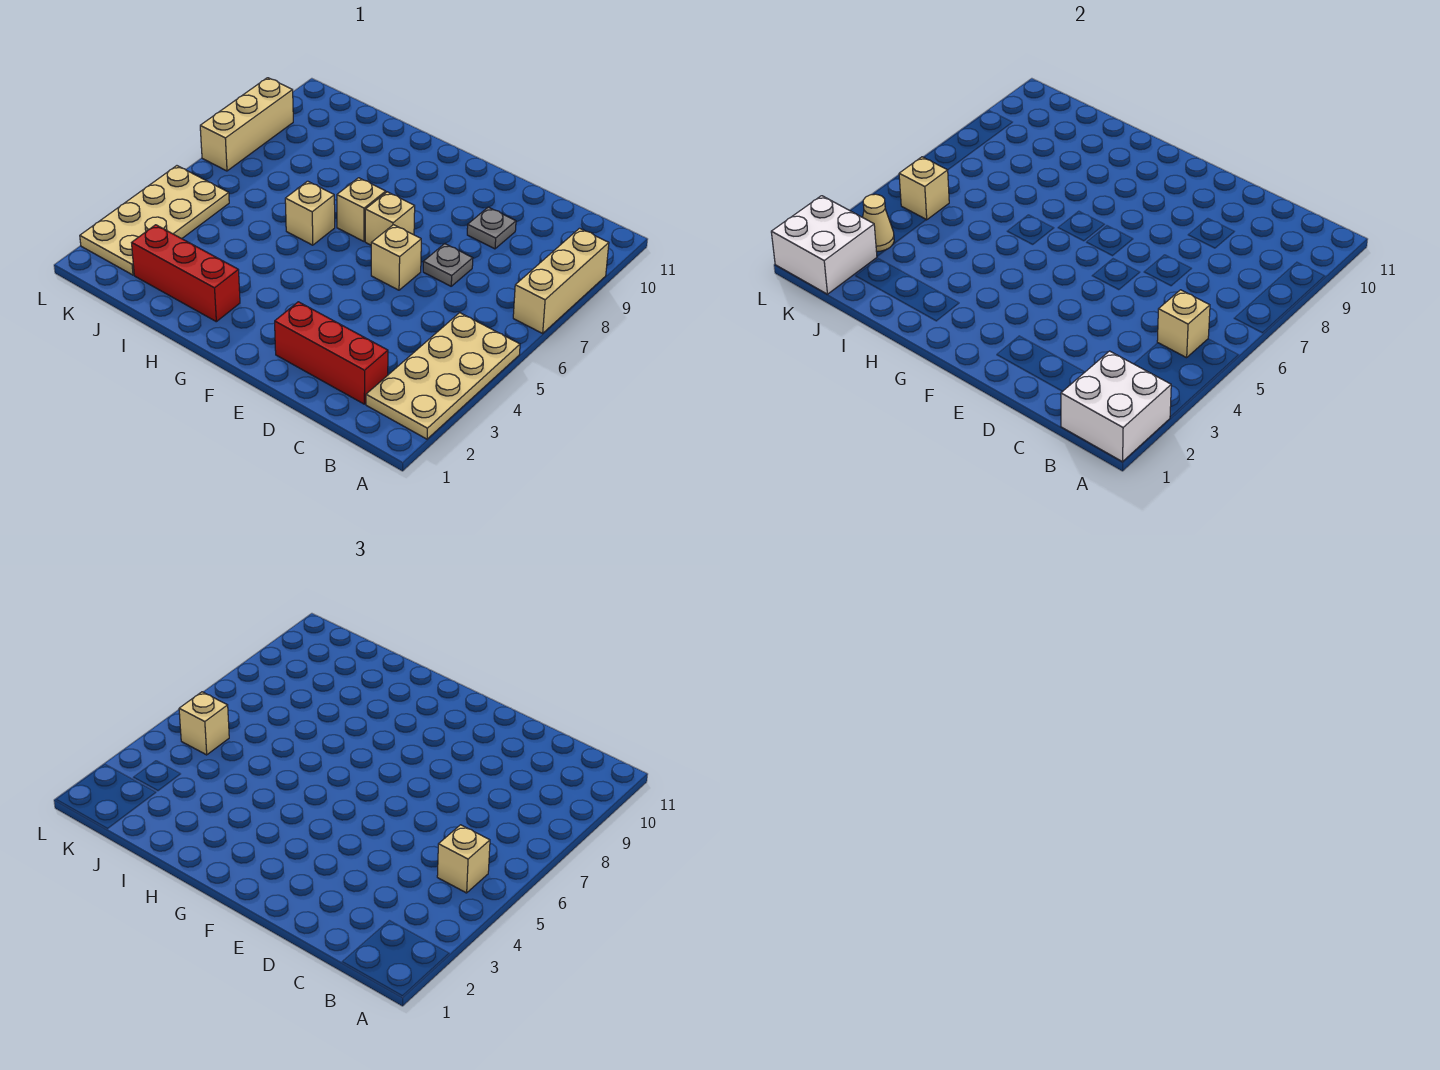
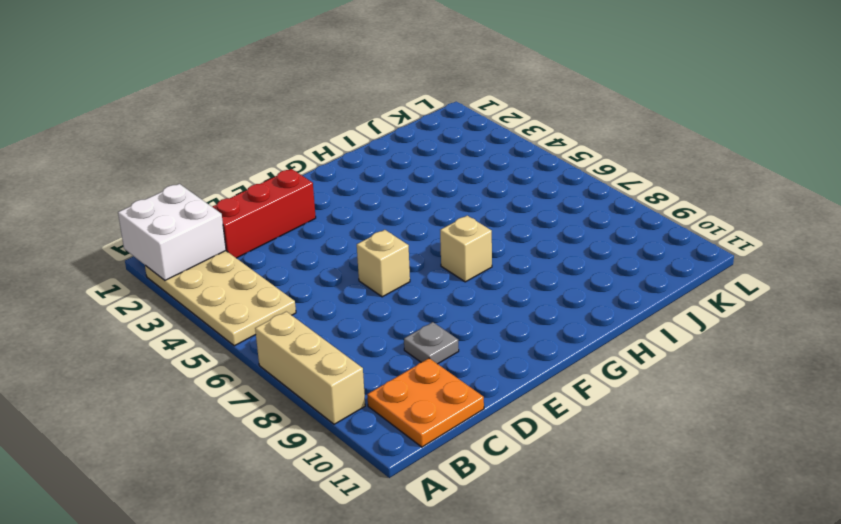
orange plate B10:C11 level 1 -> none
none -> grey plate D7 level 1
none -> tan brick F7 level 1
none -> red brick H2:J2 level 1

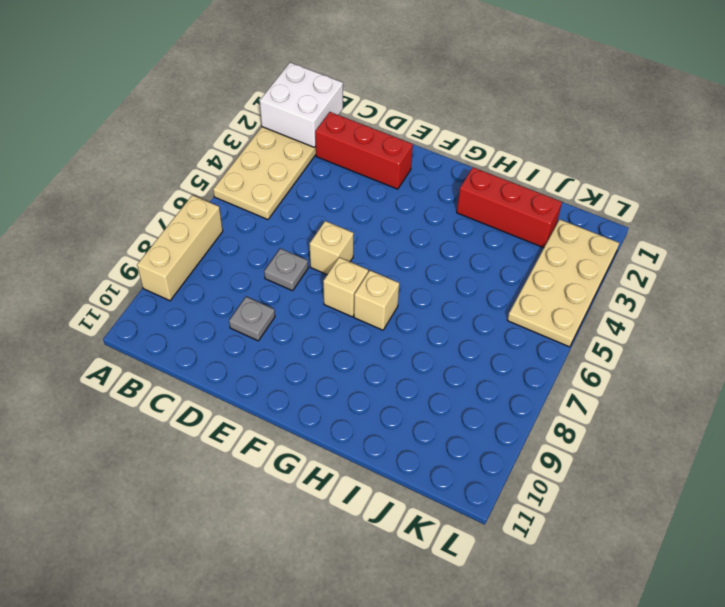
none -> tan brick H6 level 1
none -> tan brick L7:L9 level 1
none -> tan brick B5 level 2

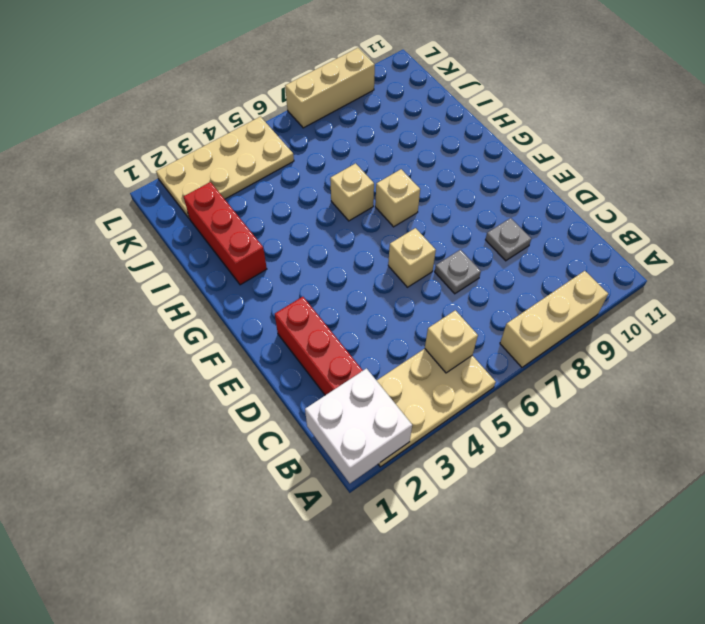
none -> tan brick F7 level 1
none -> white brick K1:L2 level 2
none -> tan cone K3 level 2

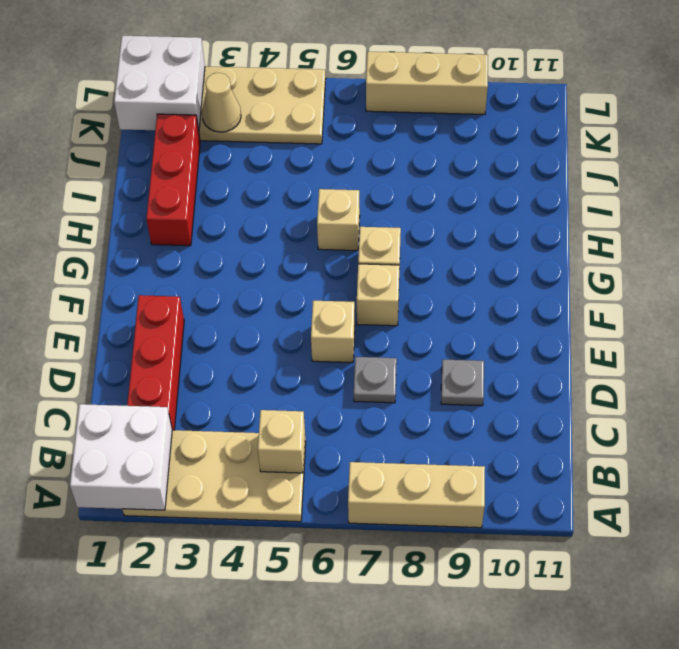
none -> tan brick K5 level 2
none -> tan brick B5 level 3
none -> tan brick K5 level 3

